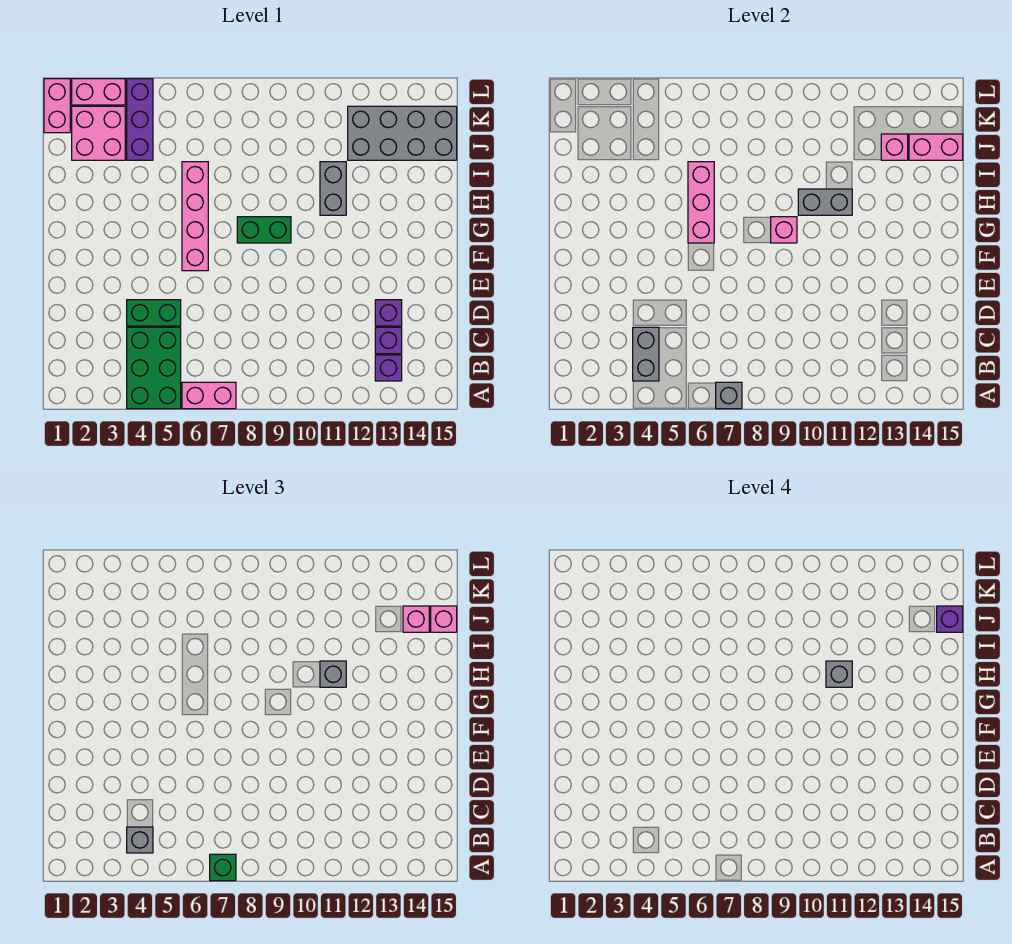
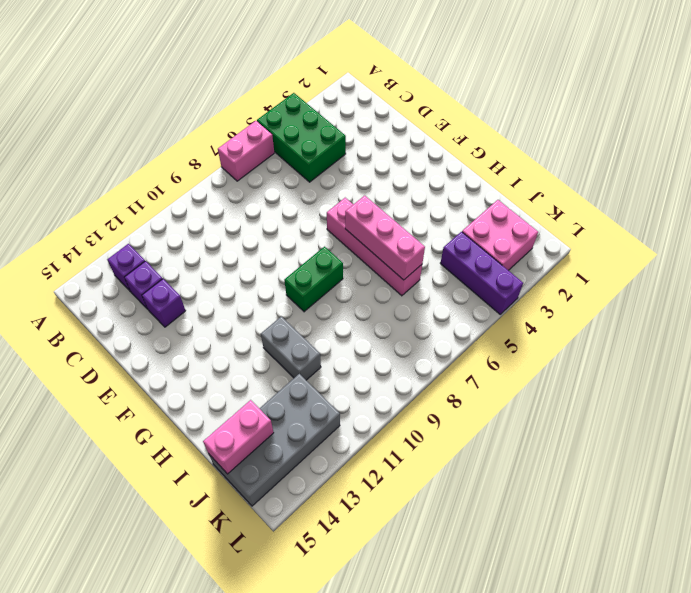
none -> green brick D4:D5 level 1
none -> pink brick K1:L1 level 1
none -> pink brick L2:L3 level 1

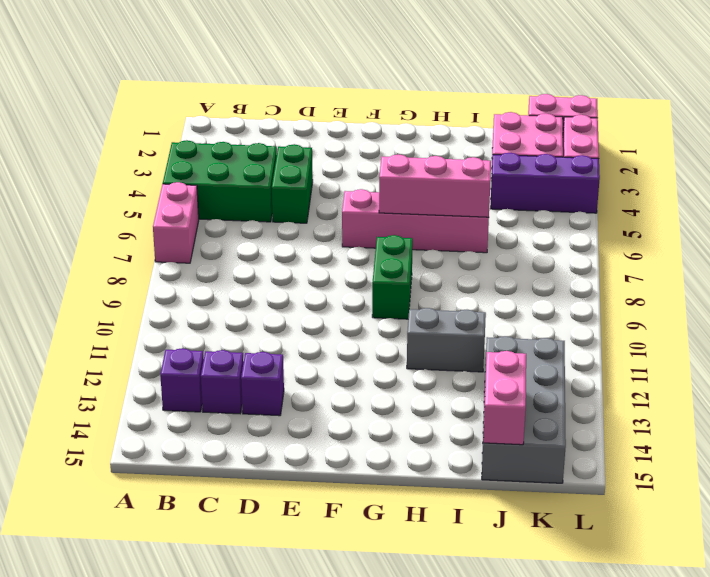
none -> grey brick A7 level 2
none -> grey brick B4:C4 level 2
none -> pink brick G9 level 2

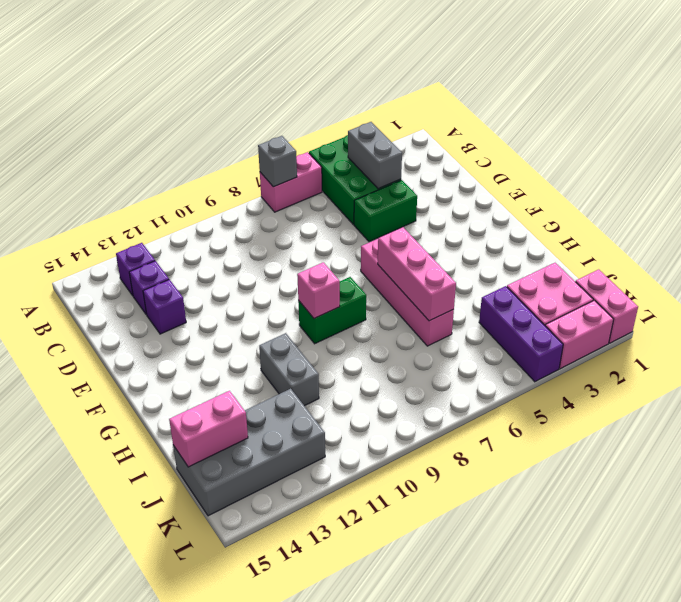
none -> grey brick H10:H11 level 2
none -> pink brick J13 level 2
none -> green brick A7 level 3

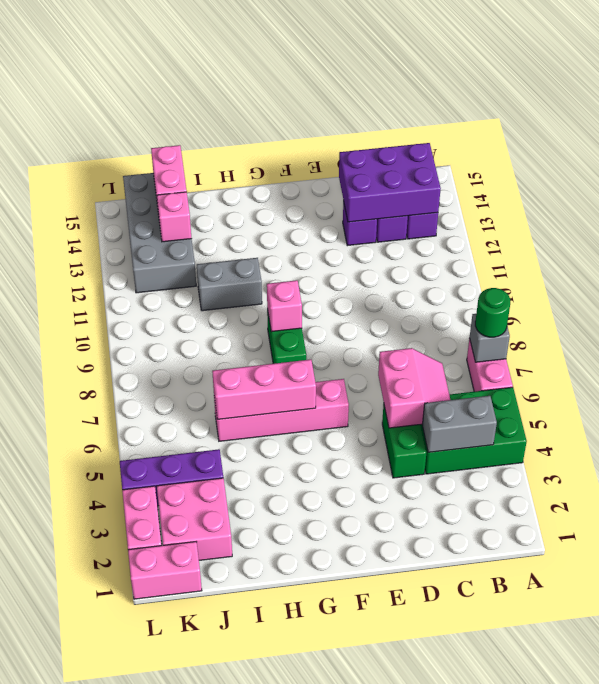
green round brick A7 level 3 -> green brick A7 level 3
purple brick B13:D14 level 2 -> none
pink slope C5:D6 level 2 top D -> none
none -> grey brick H10:H11 level 2
none -> grey brick B4 level 3
none -> grey brick H11 level 3

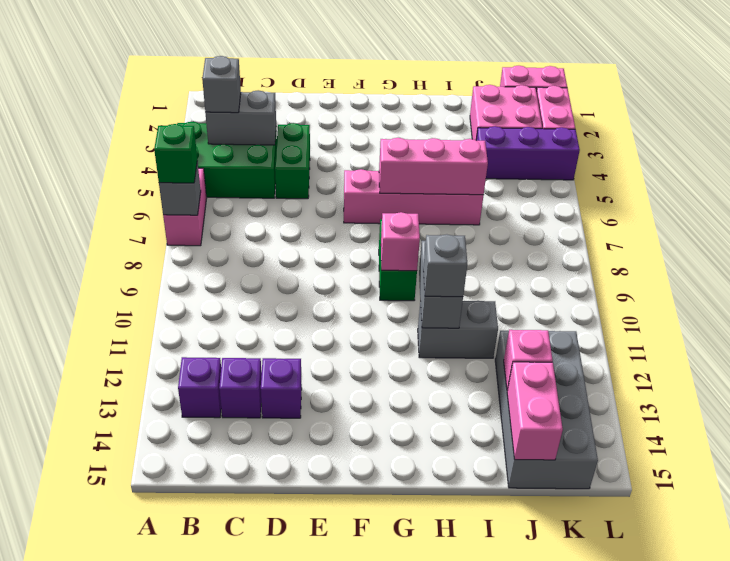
none -> pink brick J14 level 3
none -> pink brick J15 level 3
none -> grey brick H11 level 4

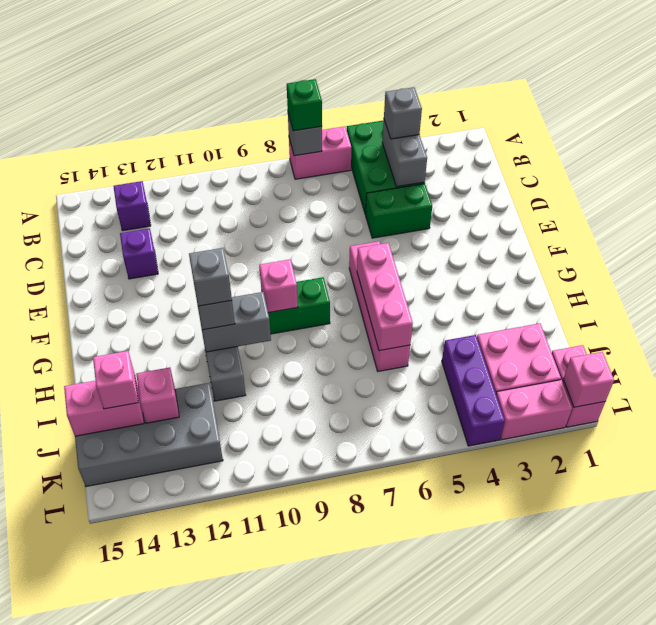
pink brick L1 level 2 -> pink brick J15 level 3
none -> purple brick C13 level 1
none -> purple brick J15 level 4

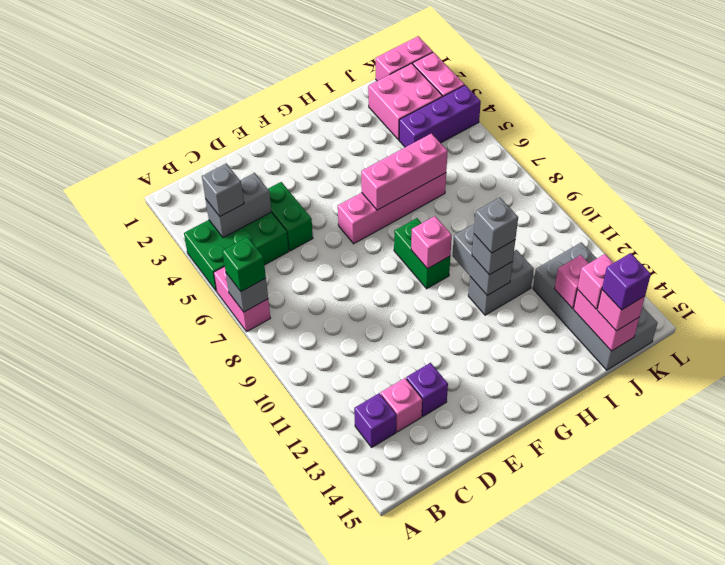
pink brick C13 level 1 -> purple brick C13 level 1

